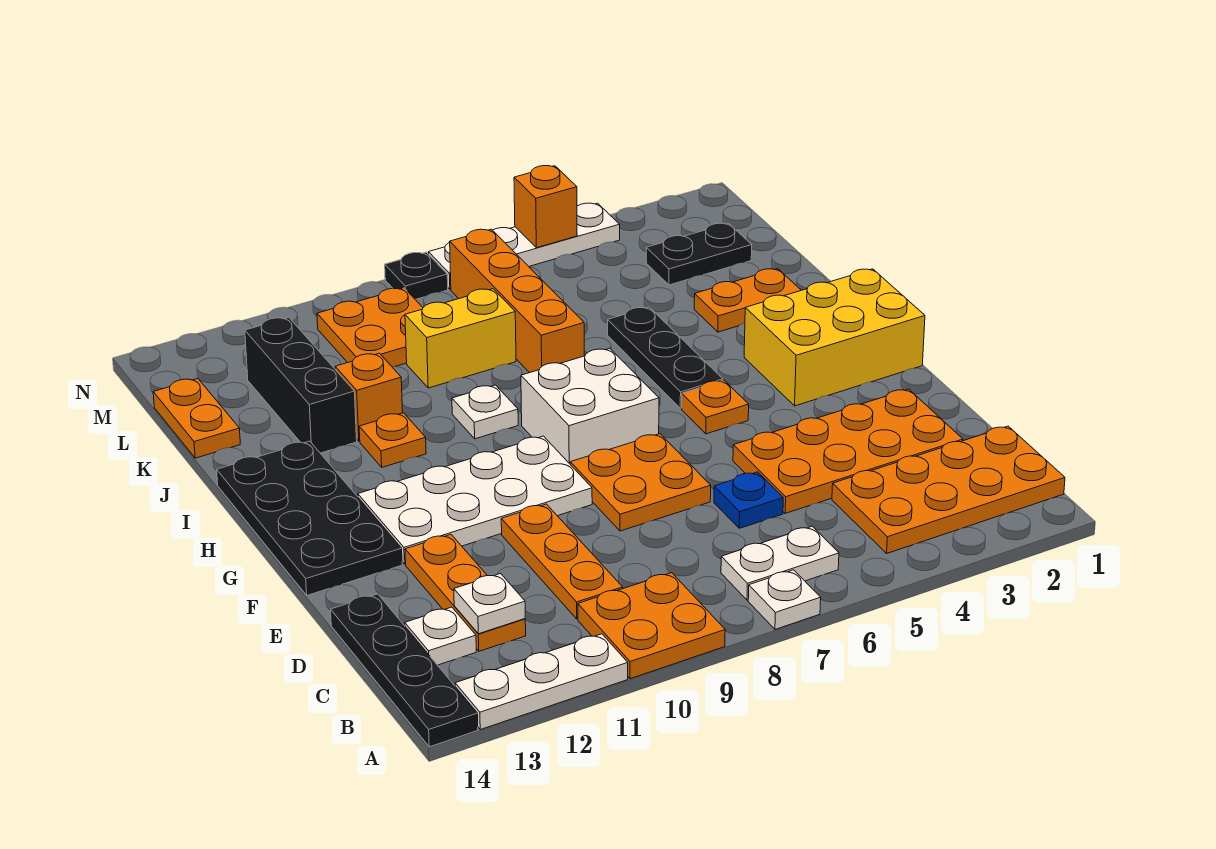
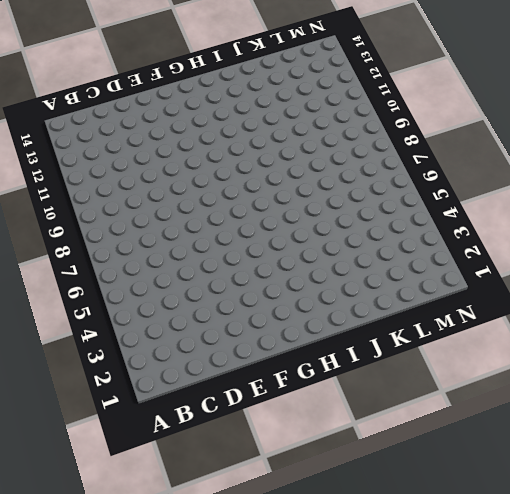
none -> white plate A7 level 1
none -> orange plate A9:B10 level 1
none -> white plate A11:A13 level 1
none -> black plate A14:D14 level 1

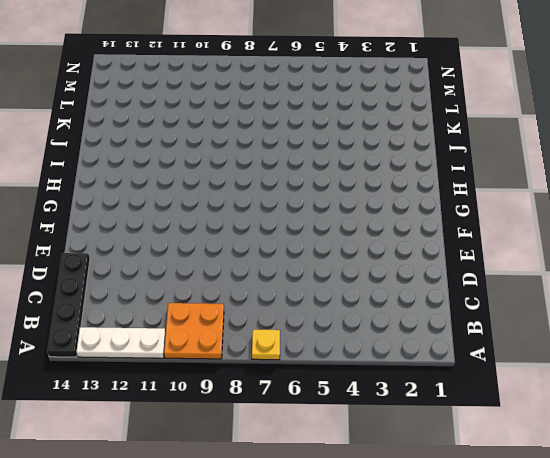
yellow plate A7 level 1 -> white plate A7 level 1
none -> orange plate B1:C4 level 1
none -> white plate B6:B7 level 1
none -> orange plate C10:E10 level 1
none -> orange plate C12:E12 level 1

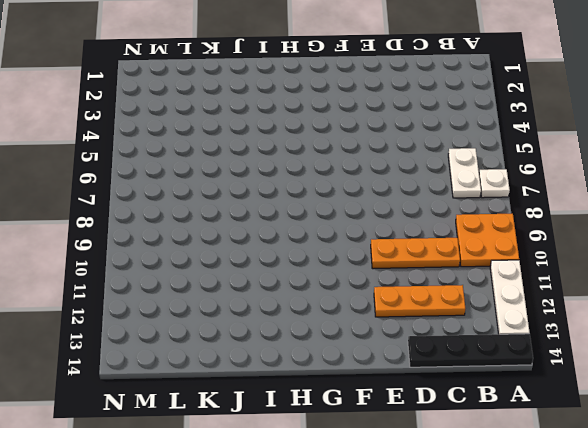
none -> orange plate B1:C4 level 1
none -> white plate C13 level 1
none -> orange plate D2:E5 level 1
none -> blue plate D6 level 1

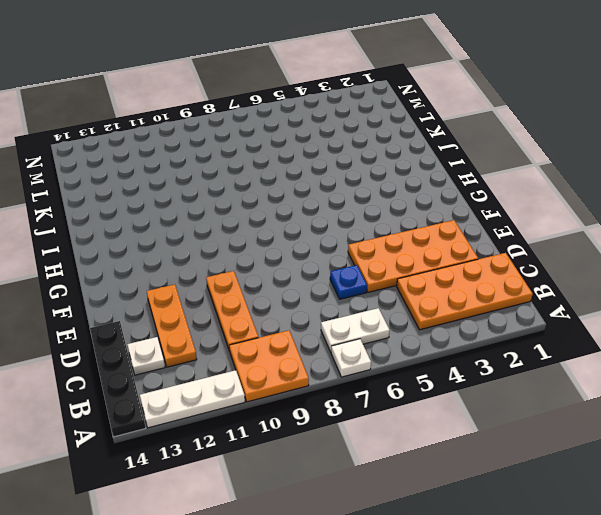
none -> orange plate E7:F8 level 1
none -> white plate F9:G12 level 1
none -> black plate F13:I14 level 1
none -> yellow brick G1:H3 level 1

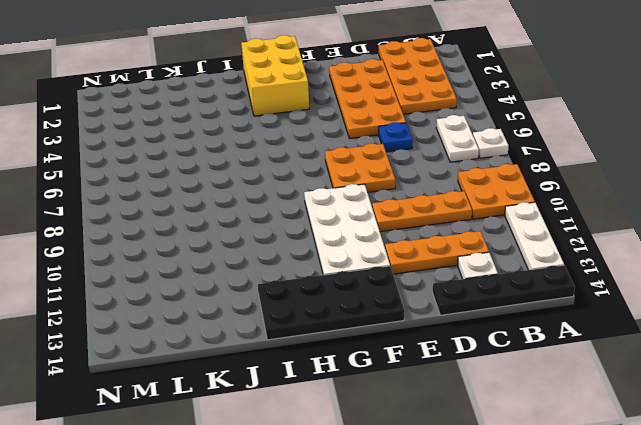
none -> orange plate G5 level 1
none -> white brick G7:H8 level 1
none -> black plate H5:J5 level 1
none -> white plate I9 level 1

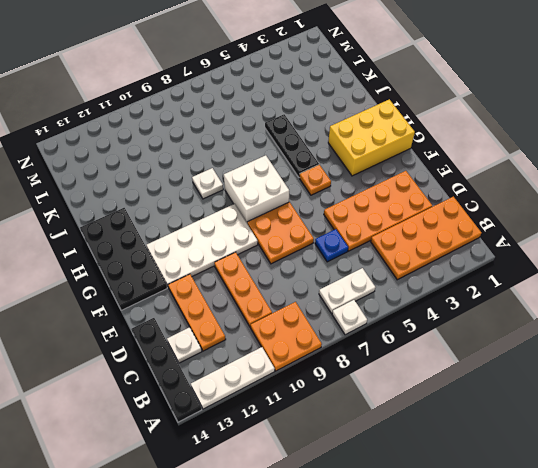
none -> orange plate I11 level 1
none -> orange plate J2:J3 level 1
none -> orange brick J7:M7 level 1
none -> orange brick J11 level 1

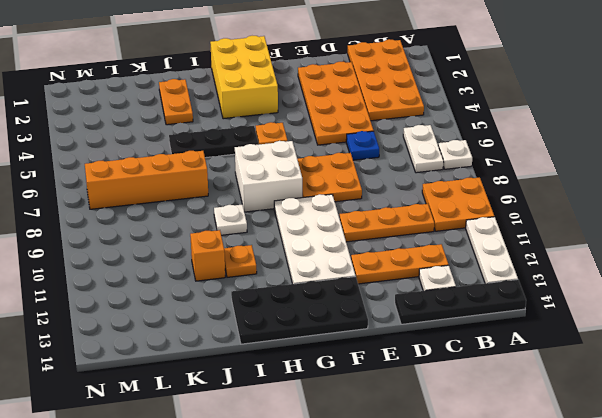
none -> black brick J12:L12 level 1
none -> yellow brick K8:K9 level 1
none -> orange plate K14:L14 level 1
none -> black plate L2:L3 level 1

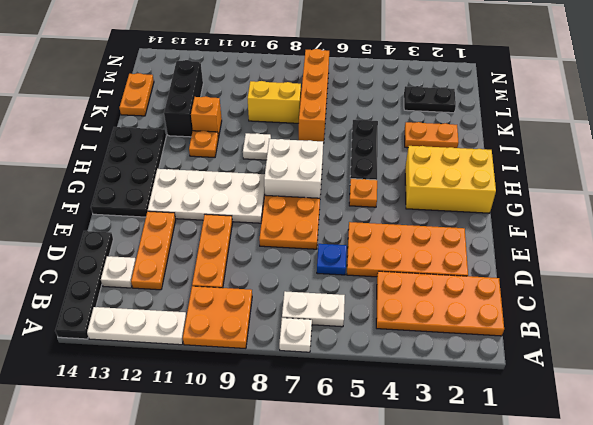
none -> orange plate L9:M10 level 1
none -> white plate N4:N7 level 1
none -> black plate N8 level 1
none -> white plate C12 level 2

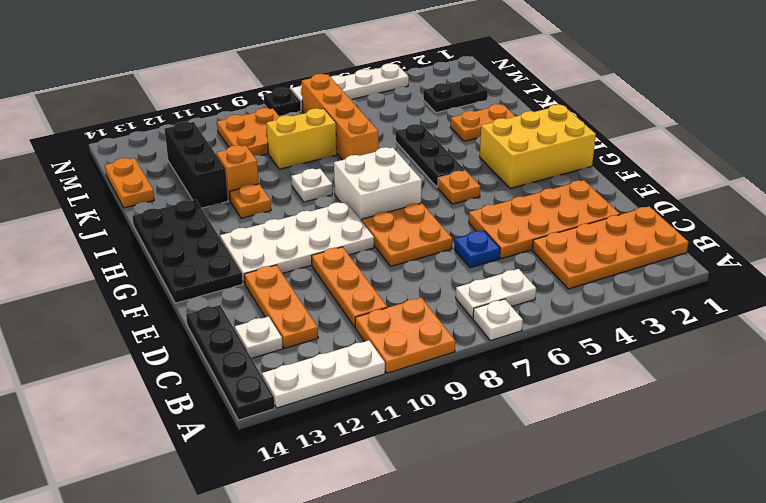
none -> white plate C12 level 2
none -> orange brick N5 level 2

